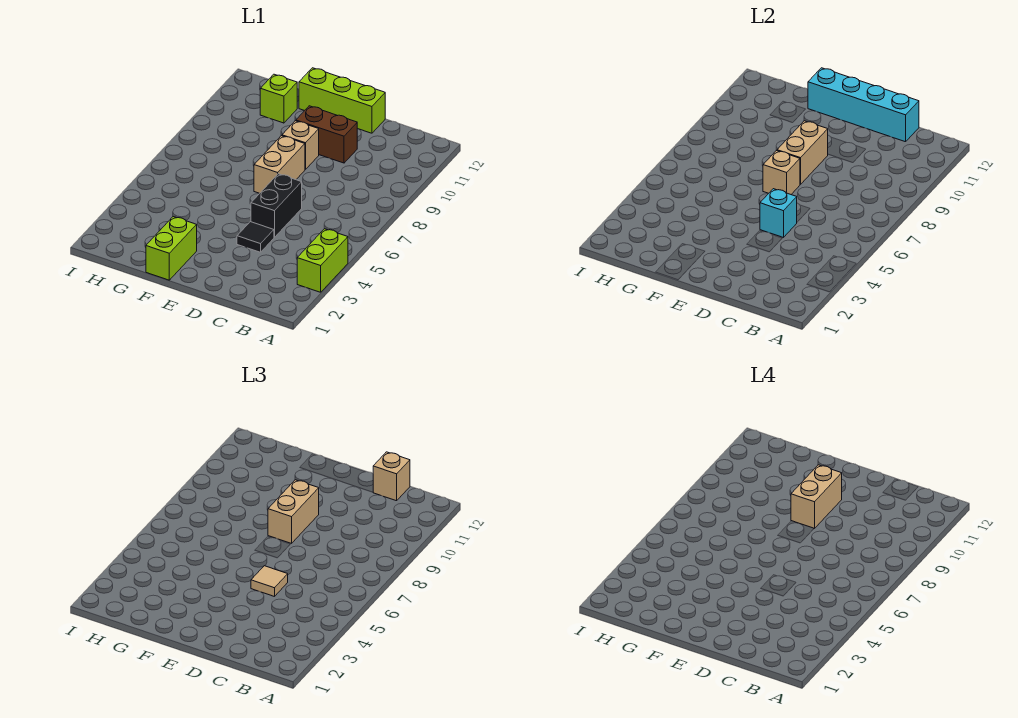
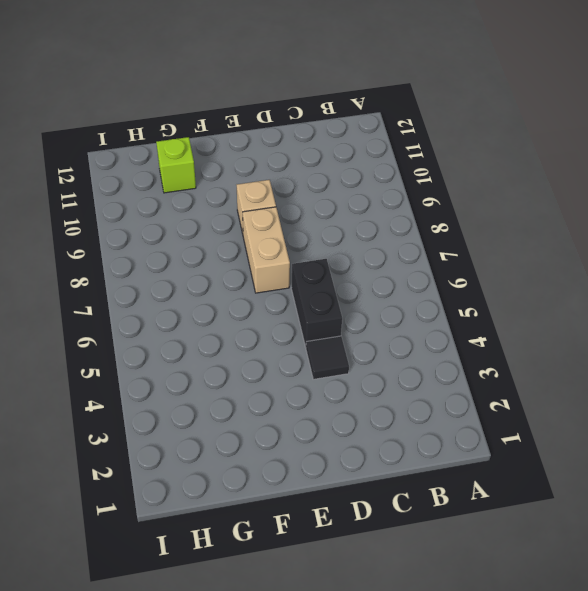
none -> lime brick A3:A4 level 1
none -> brown brick D10:E10 level 1
none -> lime brick D12:F12 level 1

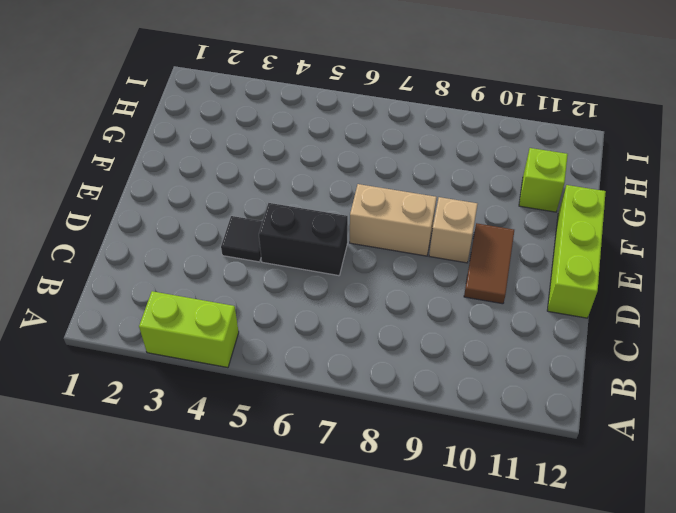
brown tile D10:E10 level 1 -> brown brick D10:E10 level 1
none -> lime brick F1:F2 level 1
none -> cyan brick C12:F12 level 2
none -> cyan brick D5 level 2

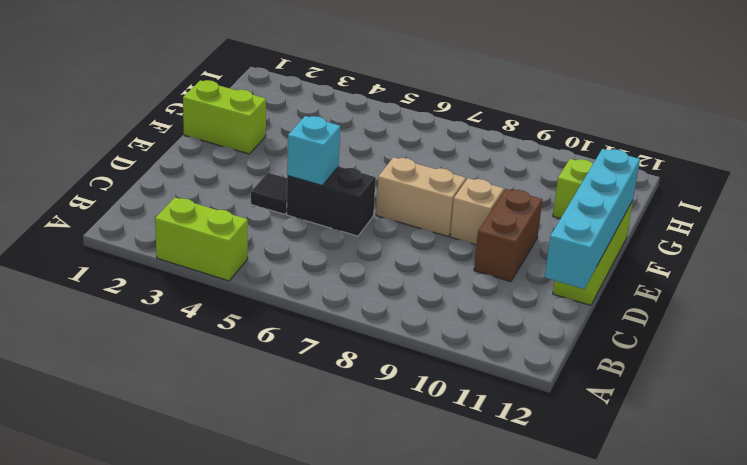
none -> tan brick E7 level 2
none -> tan brick E8:E9 level 2
none -> tan brick C12 level 3

